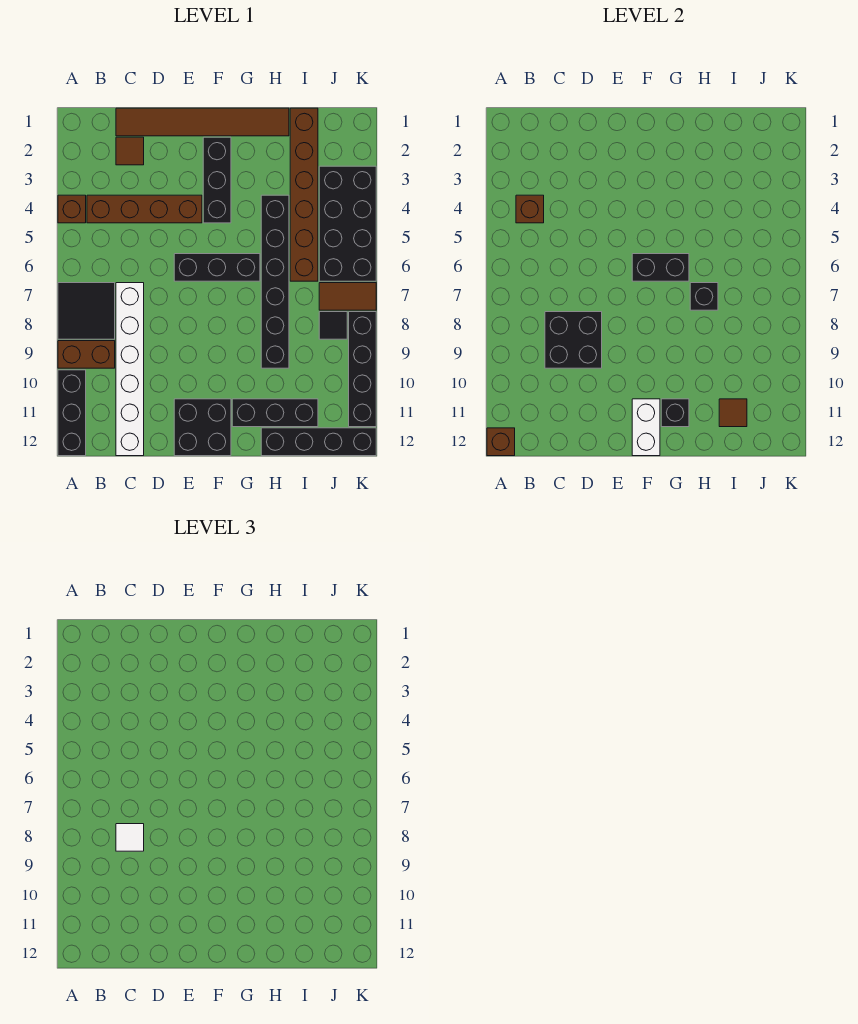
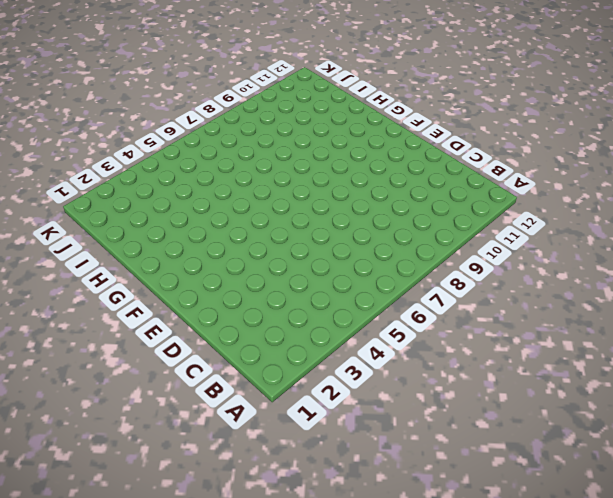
none -> brown brick A4 level 1
none -> black tile A7:B8 level 1
none -> brown brick A9:B9 level 1

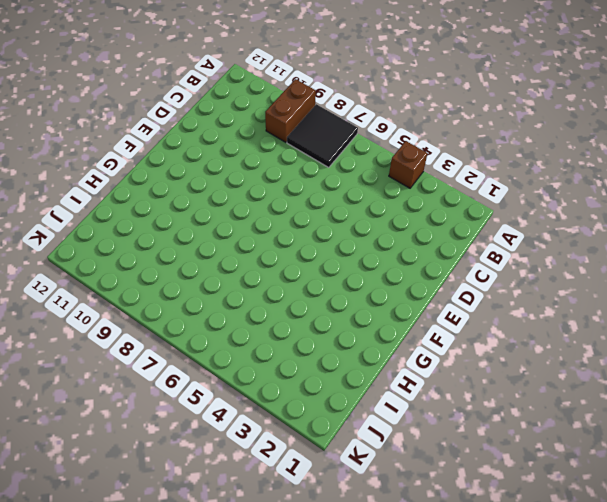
none -> black brick A10:A12 level 1
none -> brown brick B4:E4 level 1
none -> brown tile C1:H1 level 1

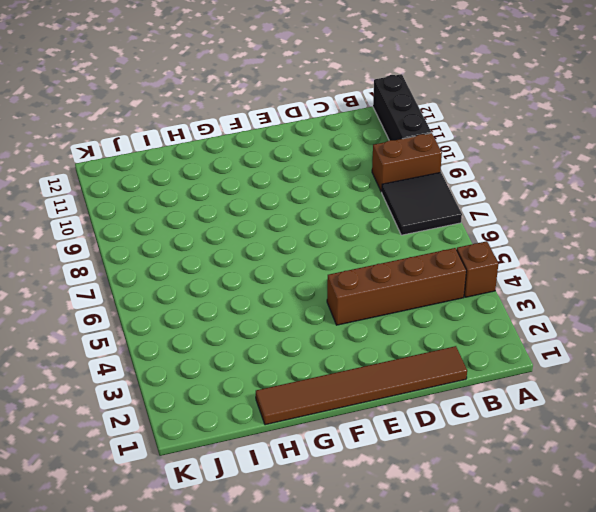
none -> brown tile C2 level 1
none -> white brick C7:C12 level 1
none -> black brick E6:G6 level 1

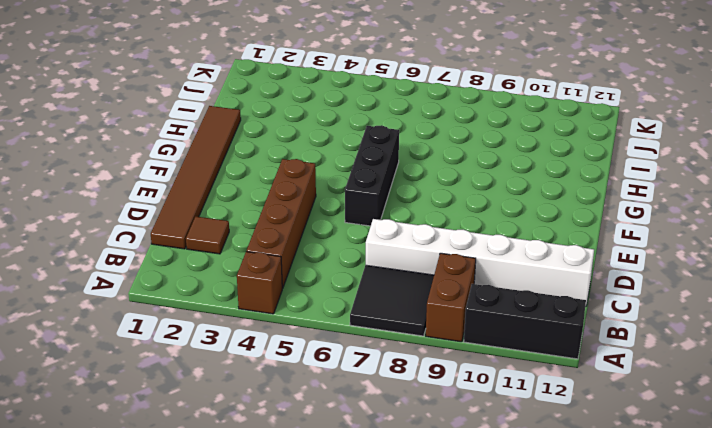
none -> black brick E11:F12 level 1
none -> black brick F2:F4 level 1
none -> black brick G11:I11 level 1

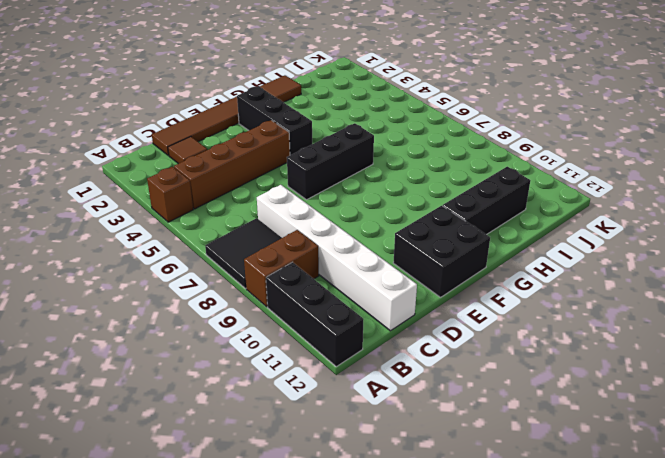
none -> black brick H4:H9 level 1
none -> black brick H12:K12 level 1
none -> brown brick I1:I6 level 1

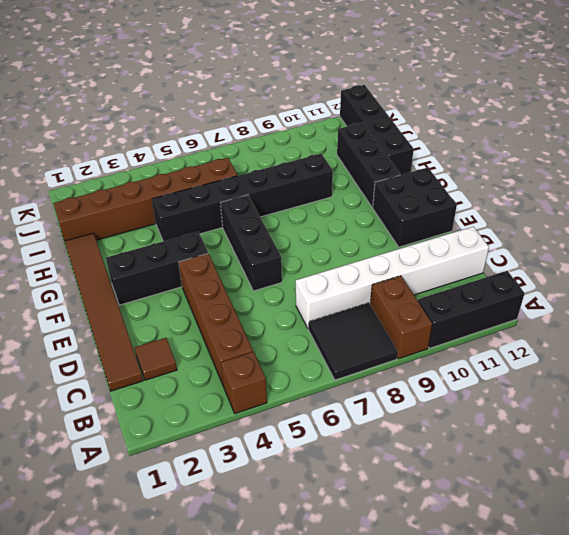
none -> black brick J3:K6 level 1
none -> brown tile J7:K7 level 1
none -> black tile J8 level 1

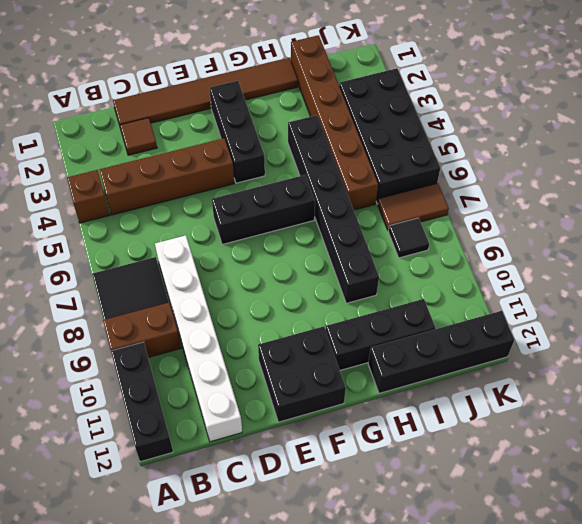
none -> black brick K8:K11 level 1
none -> brown brick A12 level 2
none -> brown brick B4 level 2

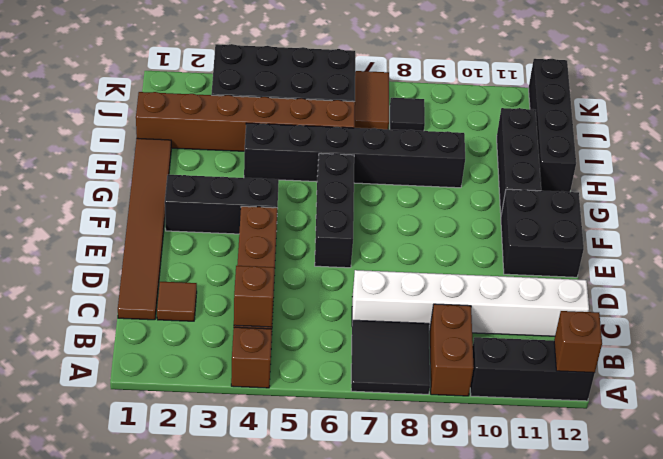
none -> black brick K8:K11 level 1
none -> black brick C8:D9 level 2
none -> black brick F6:G6 level 2

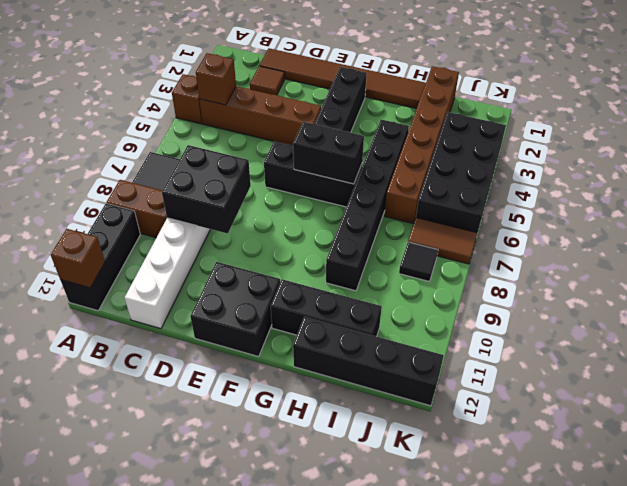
none -> black brick K8:K11 level 1
none -> white brick F11:F12 level 2
none -> black brick G11 level 2

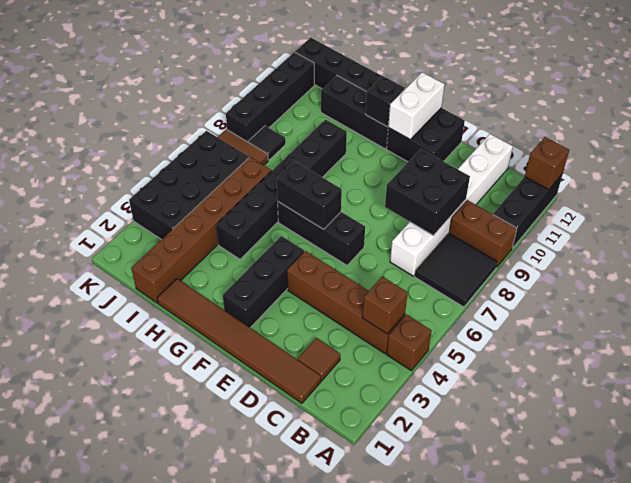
none -> black brick H7 level 2
none -> brown tile I11 level 2
none -> white tile C8 level 3

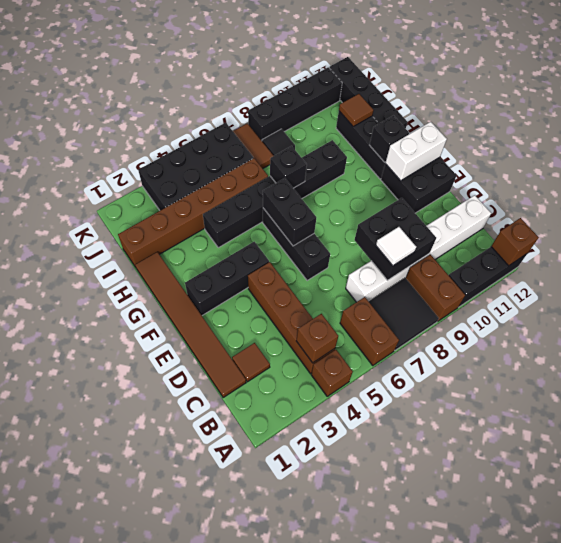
brown brick A6:B6 level 1 -> none

